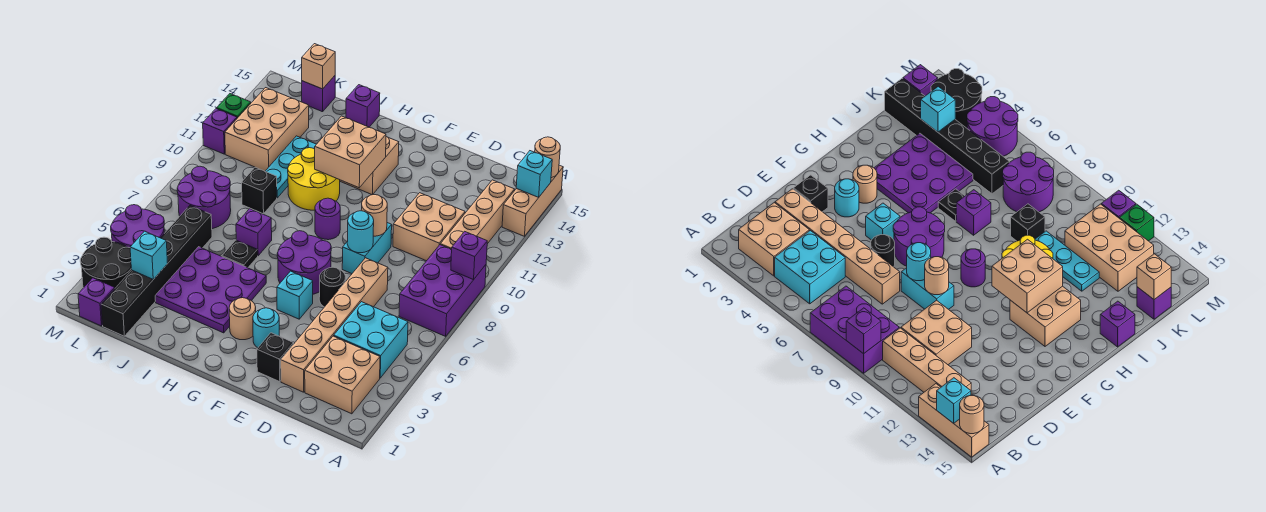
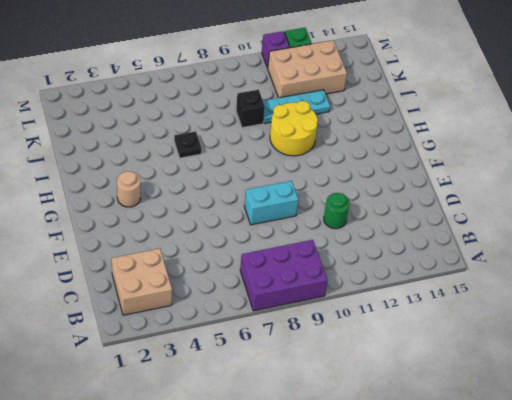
green round brick D11 level 1 -> tan brick C10:D11 level 1
none -> tan brick A13:A15 level 1
none -> cyan brick B4:C5 level 1
none -> tan brick B10:B13 level 1
none -> tan brick D2:D7 level 1

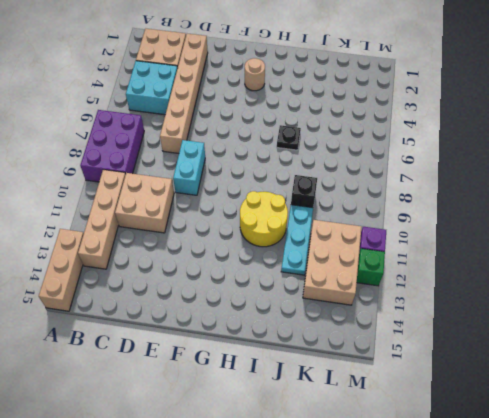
none -> black brick E2 level 1
none -> black round brick E6 level 1
none -> cyan round brick F3 level 1
none -> cyan brick F5 level 1

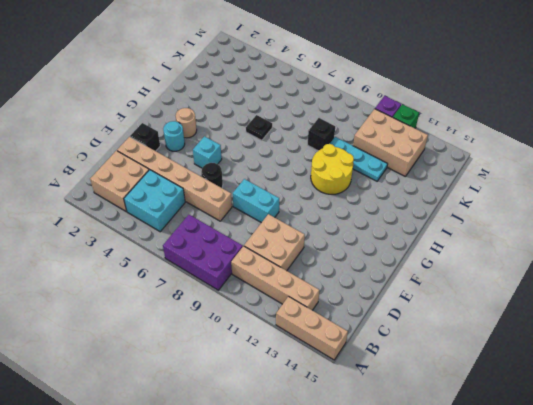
none -> purple round brick F6:G7 level 1
none -> purple round brick G9 level 1
none -> tan brick G12:H13 level 1
none -> purple plate H3:J5 level 1

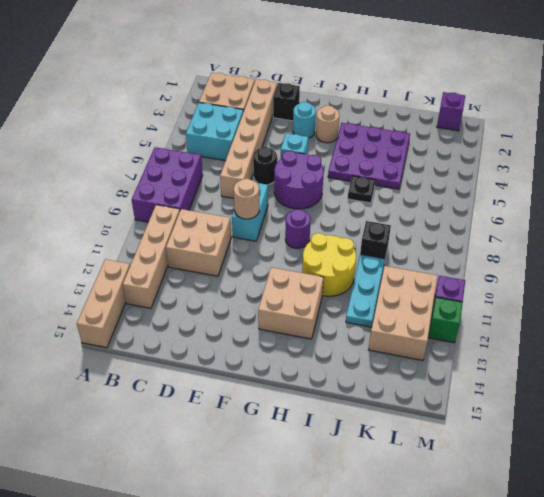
none -> purple brick I7 level 1
none -> purple brick I15 level 1
none -> black brick K1:K6 level 1
none -> purple round brick K7:L8 level 1

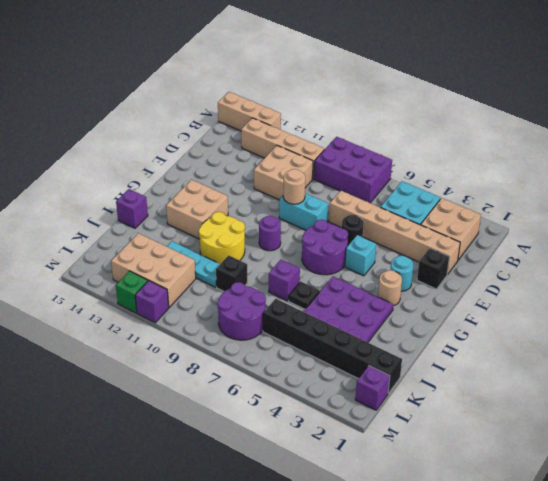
none -> purple brick K15 level 1
none -> black round brick L2:M3 level 1
none -> purple round brick L4:M5 level 1
none -> purple brick A9 level 2

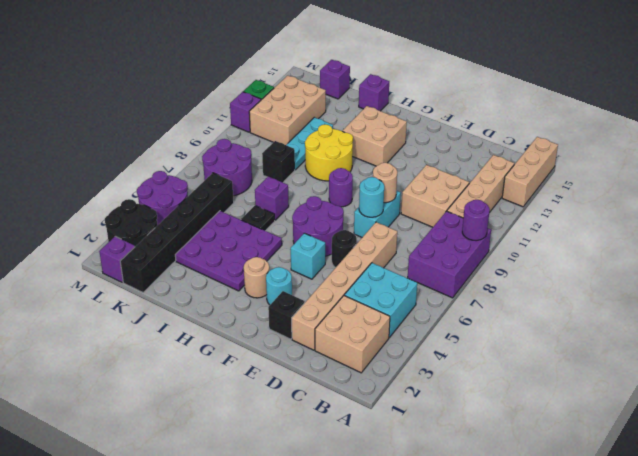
purple round brick A9 level 2 -> purple brick A9 level 2
none -> cyan brick A14 level 2
none -> tan round brick A15 level 2
none -> tan brick G11:H12 level 2
none -> cyan brick K3 level 2

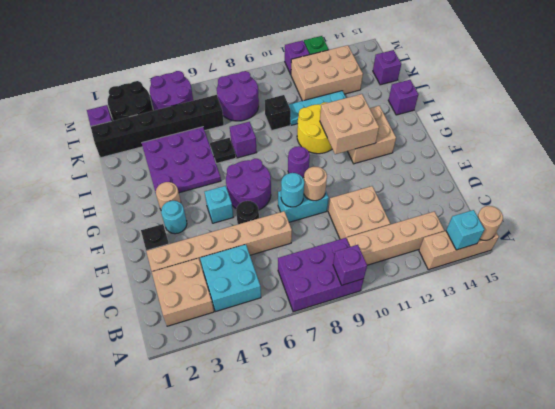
none -> cyan brick K3 level 2
none -> tan brick K15 level 2

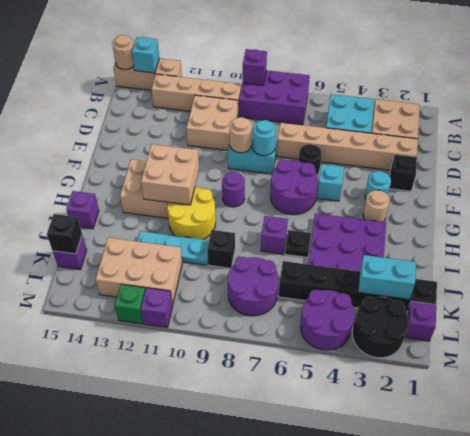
cyan brick K2:K3 level 2 -> cyan brick K3 level 2
black brick K15 level 2 -> tan brick K15 level 2

